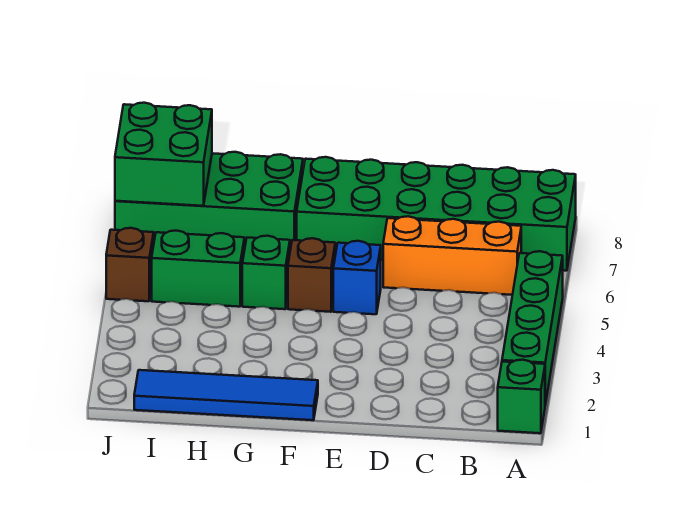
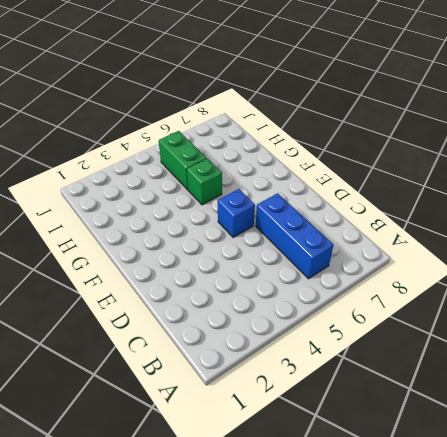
blue brick B6:D6 level 1 -> orange brick B6:D6 level 1
none -> green brick A1 level 1
none -> green brick A2:A5 level 1
none -> green brick A7:F8 level 1

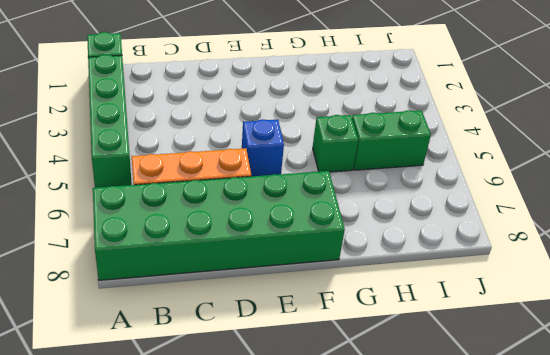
none -> blue tile F1:I1 level 1
none -> brown brick F5 level 1
none -> green brick G7:J8 level 1

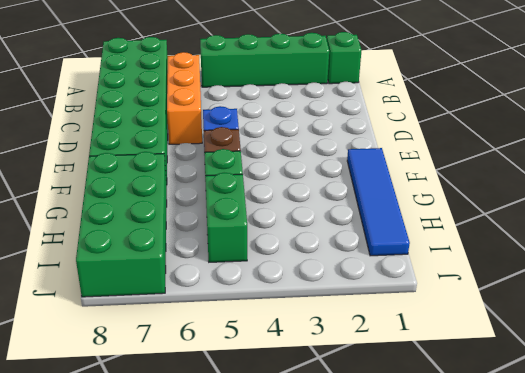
none -> brown brick J5 level 1
none -> green brick I7:J8 level 2

